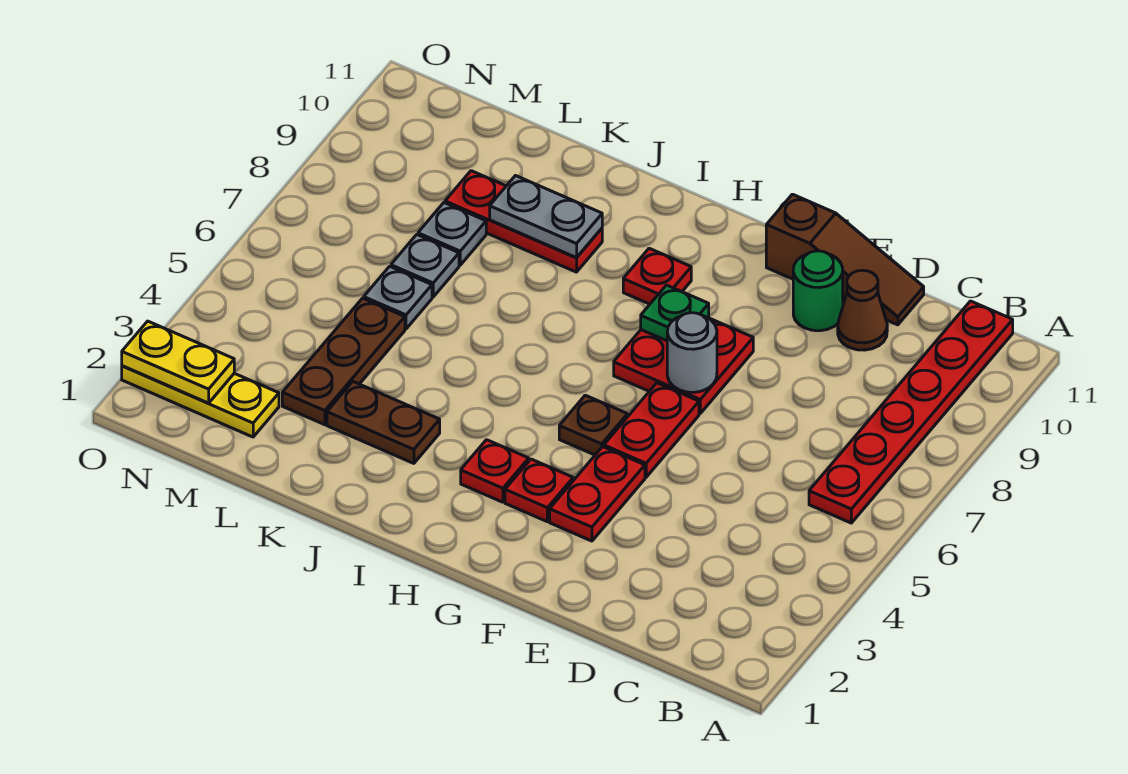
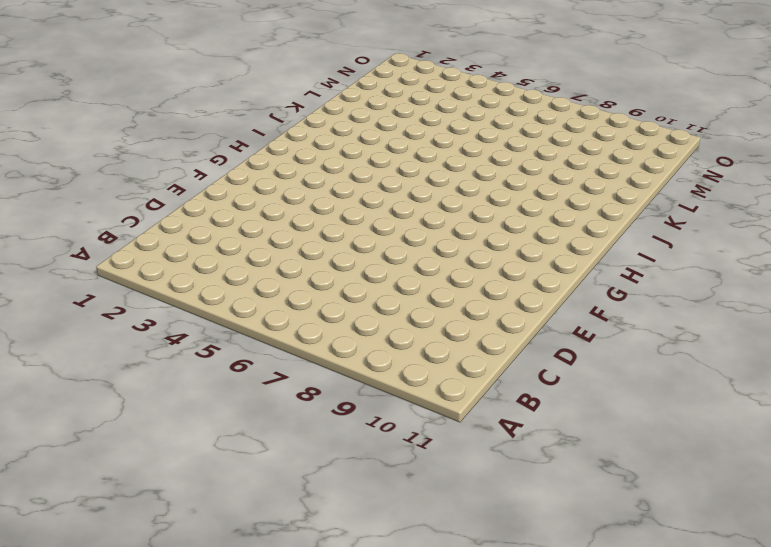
none -> red plate B6:B11 level 1
none -> brown cone D10 level 1
none -> brown slope D11:F11 level 1 top F

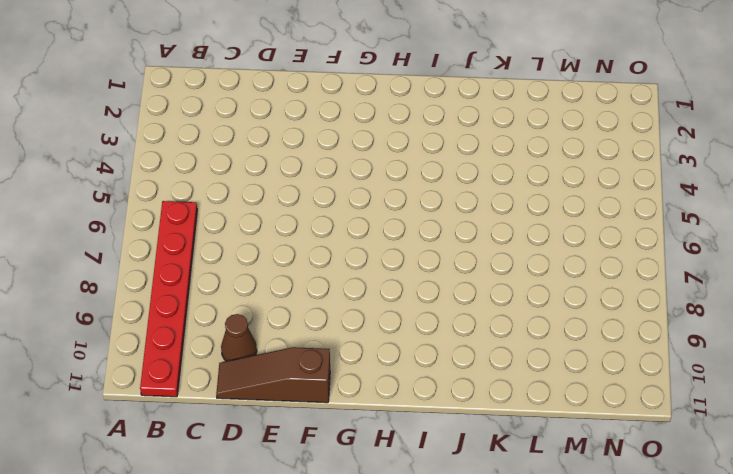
none -> green round brick E10 level 1
none -> red plate F3:F4 level 1
none -> red plate F5:F6 level 1

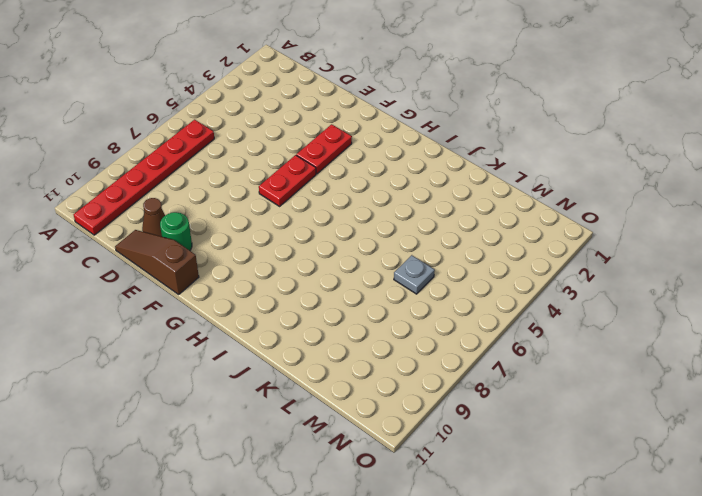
none -> red plate F7:G8 level 1
none -> red plate G3 level 1
none -> brown plate G5 level 1

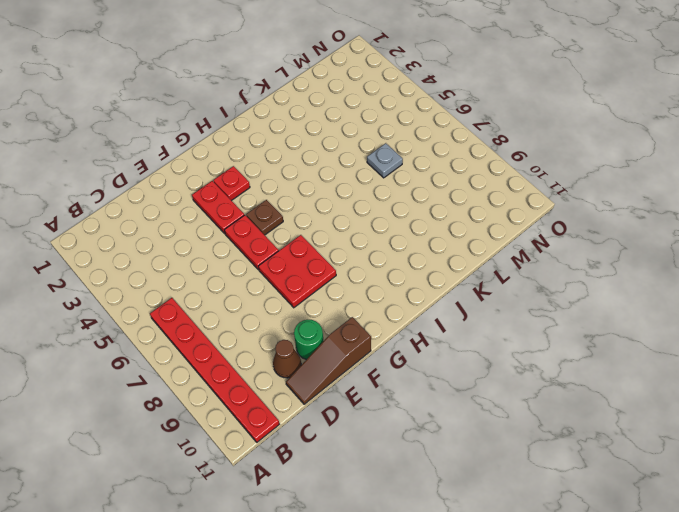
none -> red plate H3 level 1
none -> red plate H9 level 1
none -> brown plate J3:K3 level 1

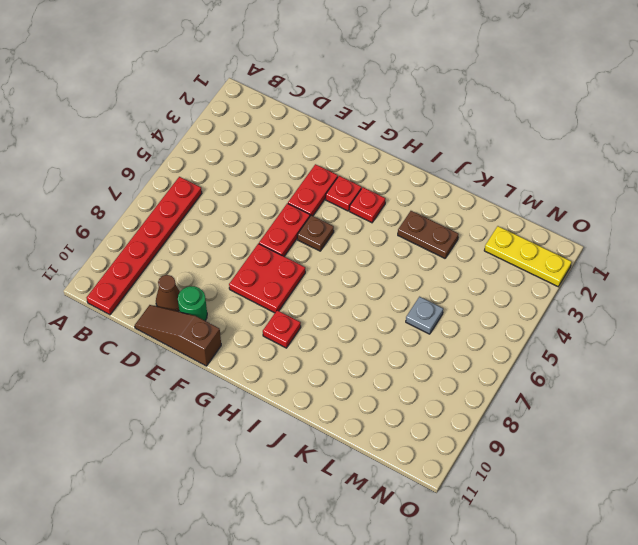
none -> red plate J9:L9 level 1
none -> brown plate L3:L5 level 1
none -> grey plate L7 level 1

